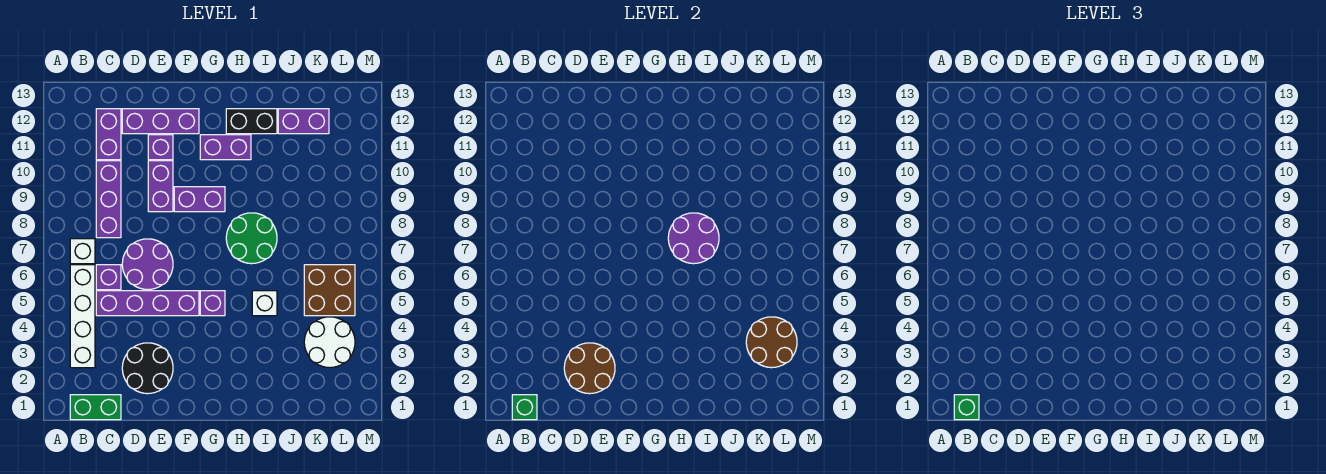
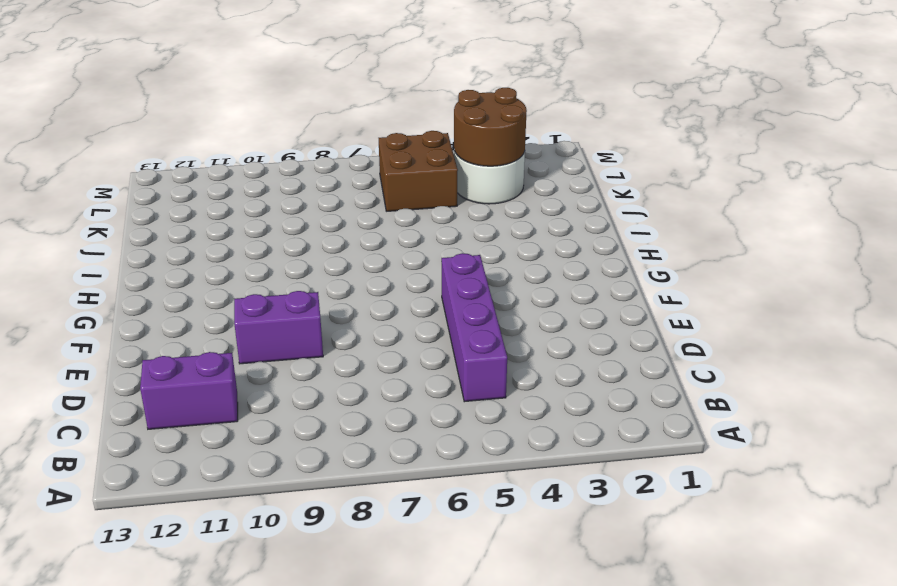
none -> green brick B1:C1 level 1
none -> white brick B3:B6 level 1
none -> white brick B7 level 1

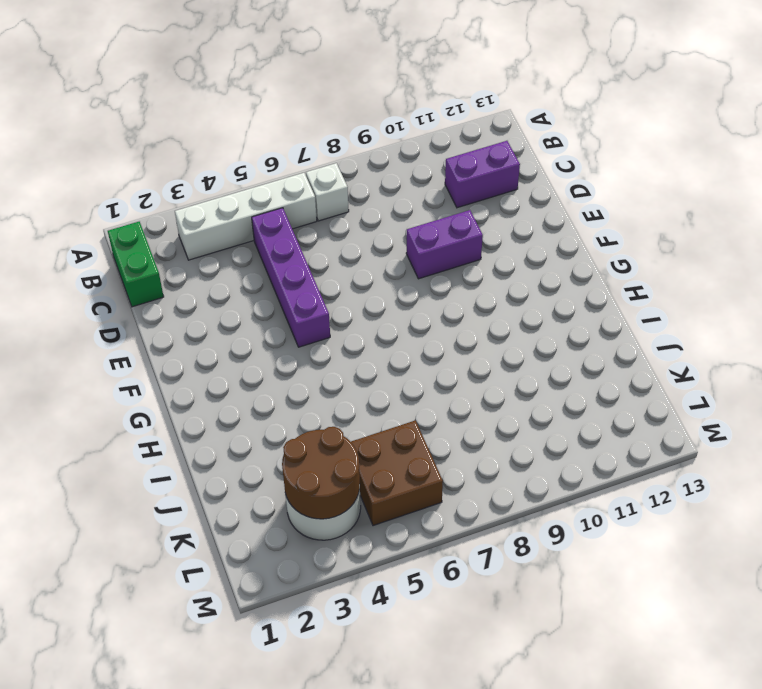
none -> purple brick C6 level 1
none -> purple brick C8:C10 level 1
none -> black round brick D2:E3 level 1

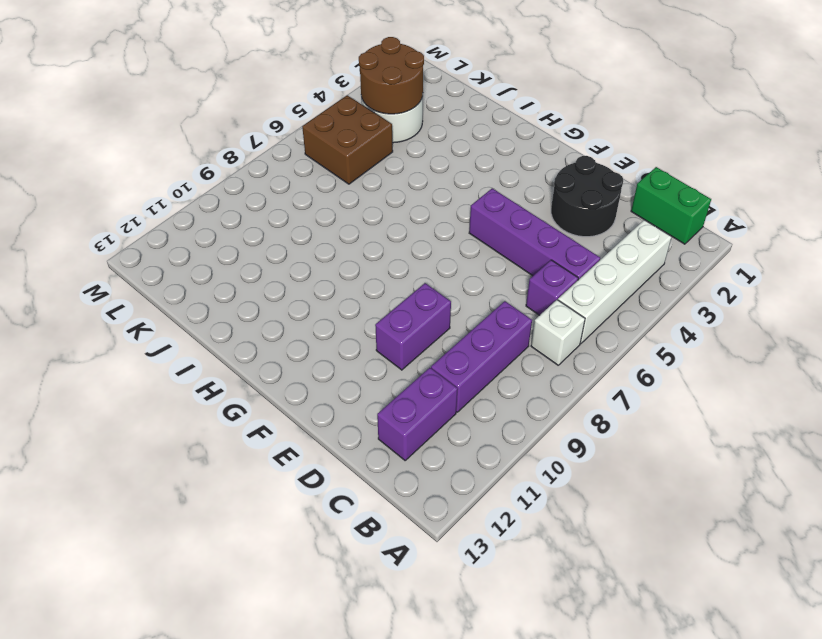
none -> purple round brick D6:E7 level 1
none -> purple brick D12:F12 level 1
none -> purple brick E11 level 1

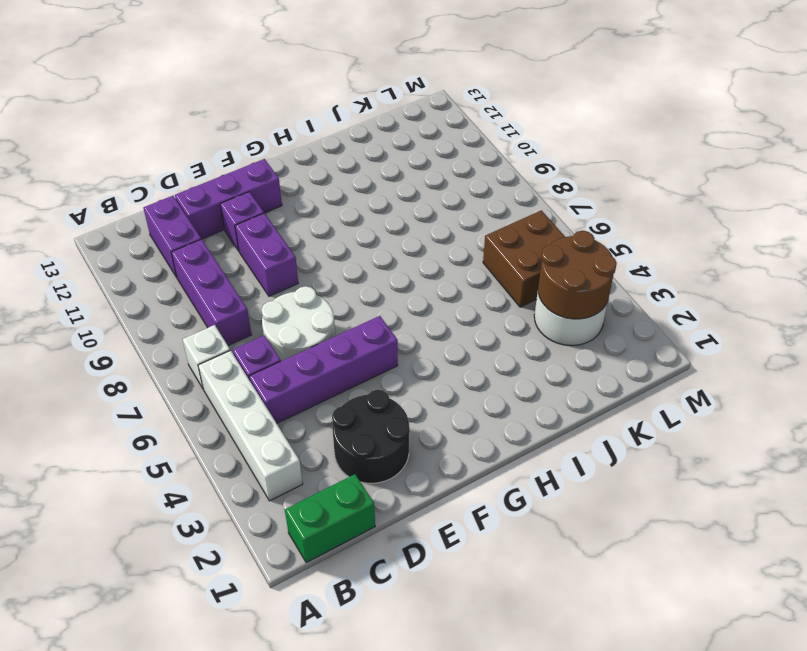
white round brick D6:E7 level 1 -> purple round brick D6:E7 level 1
none -> purple brick F9:G9 level 1
none -> purple brick G5 level 1
none -> purple brick G11:H11 level 1

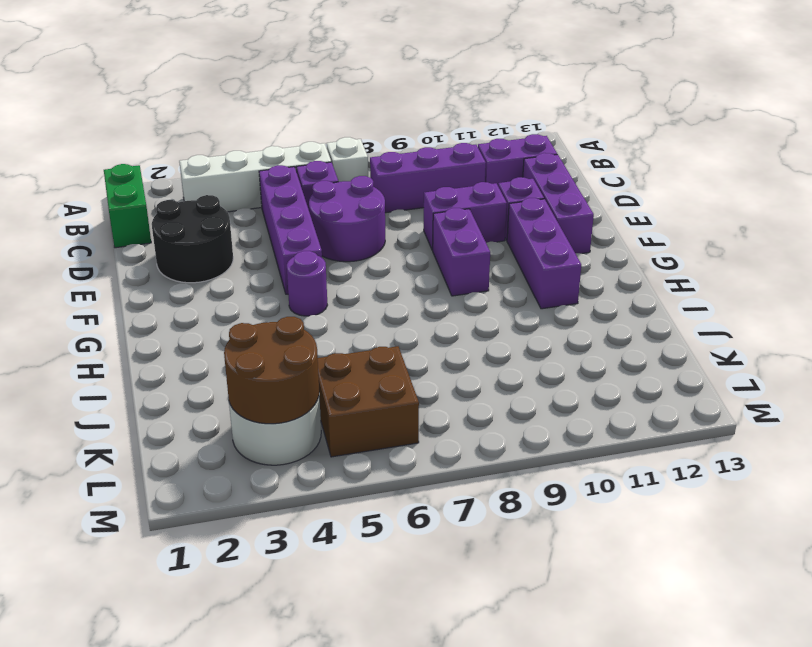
purple brick F11:H11 level 1 -> purple brick G11:H11 level 1
purple round brick G5 level 1 -> purple brick G5 level 1
none -> green round brick H7:I8 level 1
none -> black brick H12:I12 level 1
none -> white brick I5 level 1

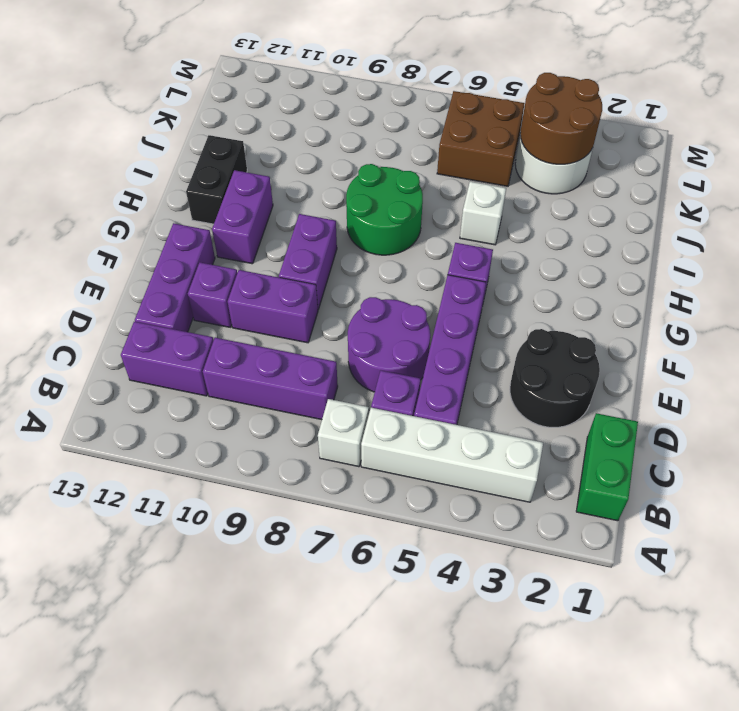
none -> purple brick J12:K12 level 1
none -> green brick B1 level 2
none -> brown round brick D2:E3 level 2

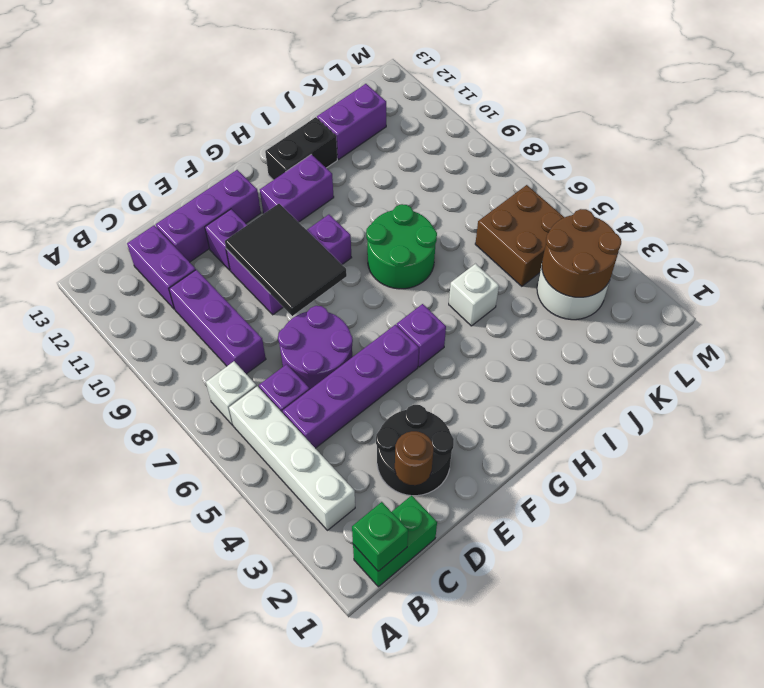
brown round brick D2 level 2 -> brown round brick D2:E3 level 2
black tile E8:F10 level 2 -> none
none -> purple round brick H7:I8 level 2
none -> green brick B1 level 3

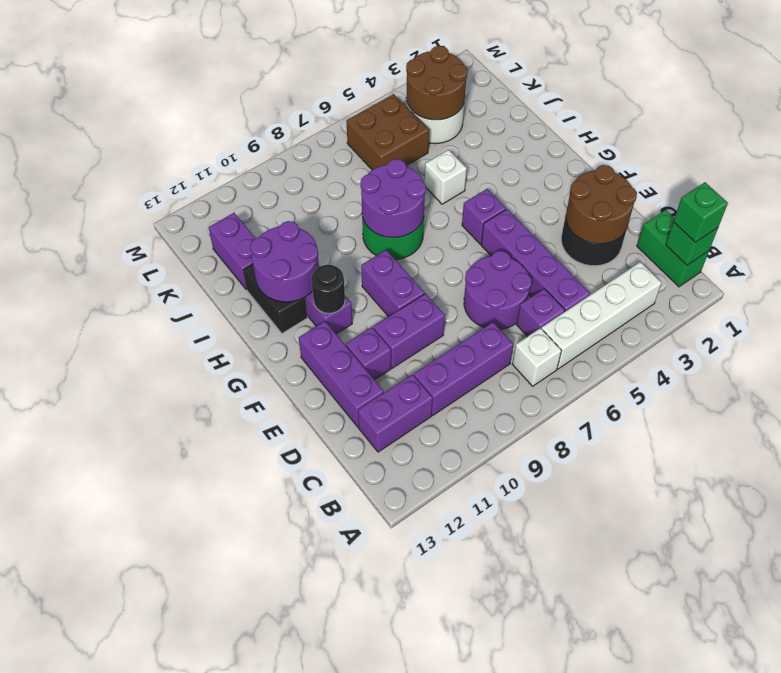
black round brick G11 level 2 -> none
purple round brick H11:I12 level 2 -> none

